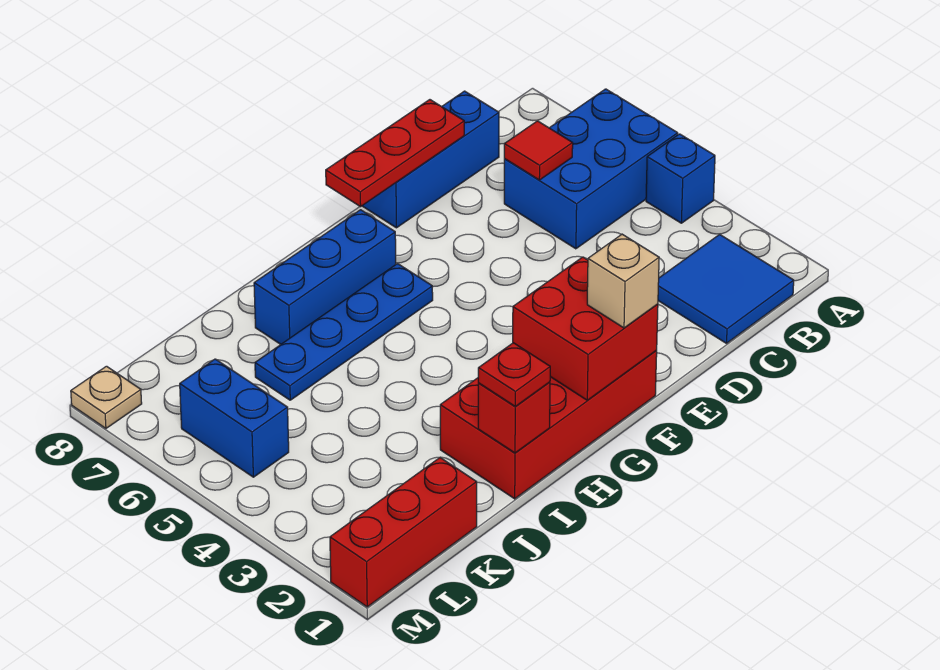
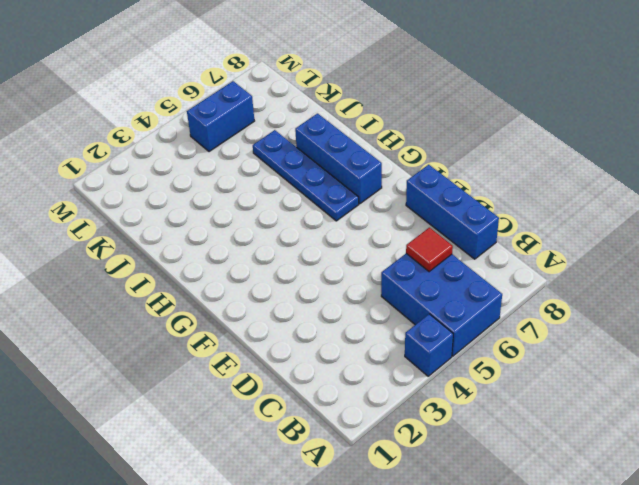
none -> blue tile B1:C2 level 1
none -> red brick F1:I2 level 1
none -> red brick K1:M1 level 1

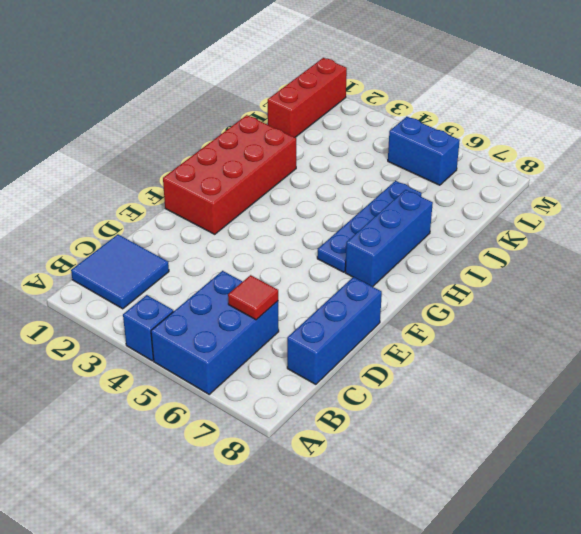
none -> tan plate M8 level 1
none -> red plate D8:F8 level 2
none -> red brick F1:G2 level 2

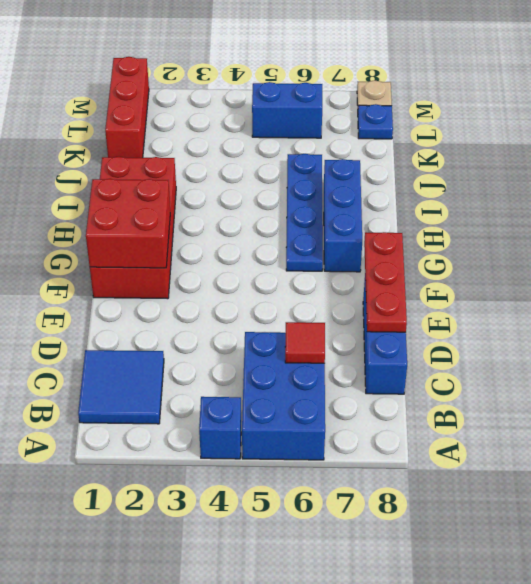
blue plate L8 level 1 -> none
none -> red brick I1 level 2
none -> tan brick F1 level 3
none -> red plate I1 level 3

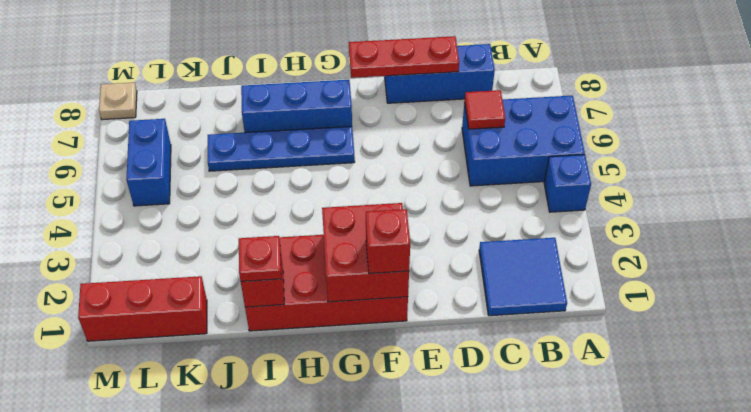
red brick F1 level 3 -> tan brick F1 level 3

